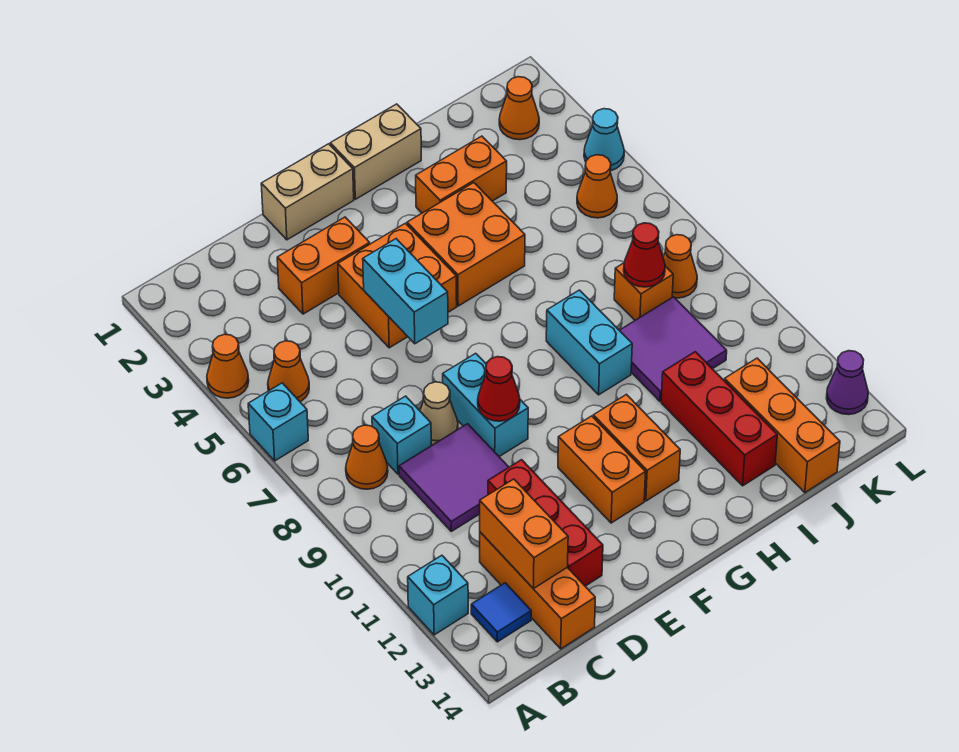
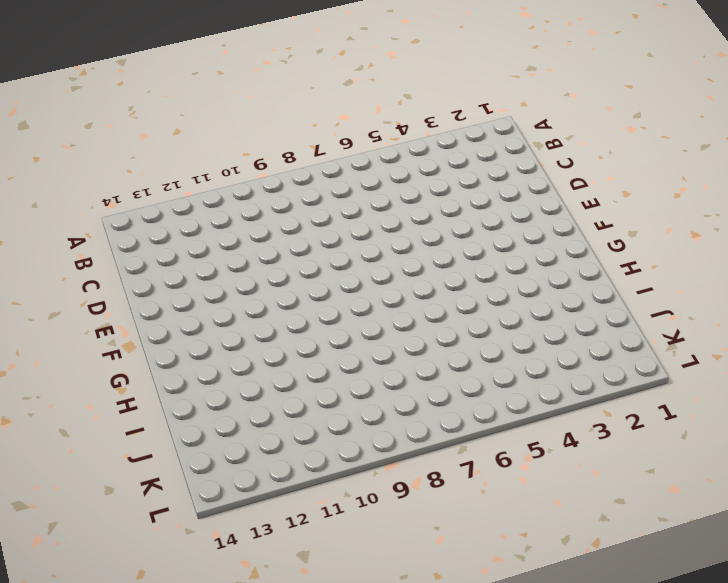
none -> orange cone A4 level 1
none -> cyan brick A6 level 1
none -> cyan brick A12 level 1
none -> orange cone B5 level 1

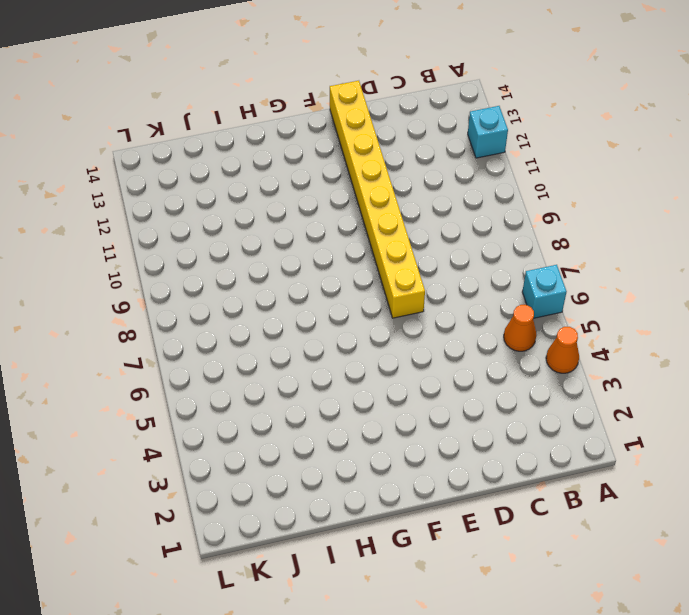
yellow brick E7:E14 level 1 -> cyan brick E8:E9 level 1
none -> orange cone B8 level 1
none -> blue tile B13 level 1
none -> cyan brick C8 level 1
none -> purple tile C9:D10 level 1

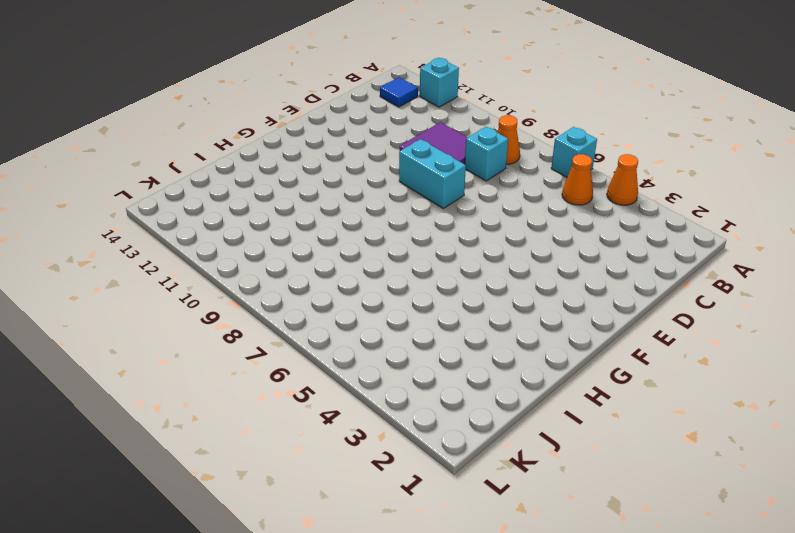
none -> orange brick C12:C14 level 1
none -> orange brick D3:E3 level 1
none -> tan cone D8 level 1
none -> red brick D11:D13 level 1

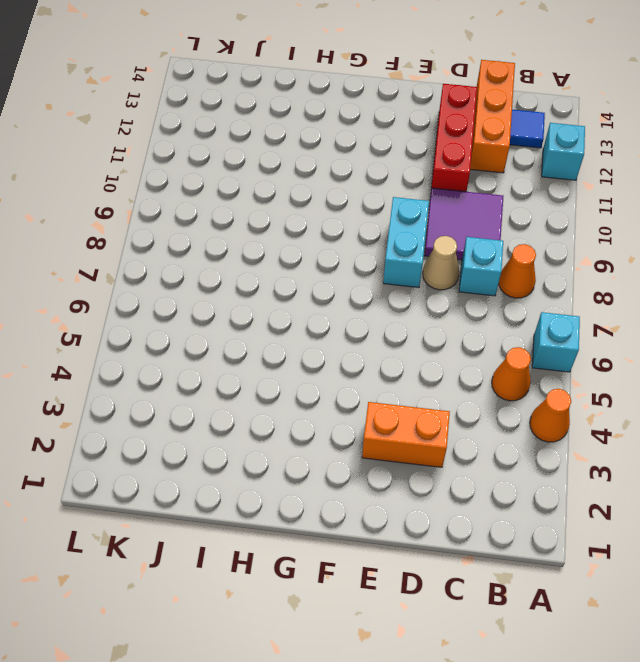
none -> tan brick E1:F1 level 1
none -> orange brick E4:F5 level 1
none -> orange brick F11:F12 level 1
none -> tan brick G1:H1 level 1

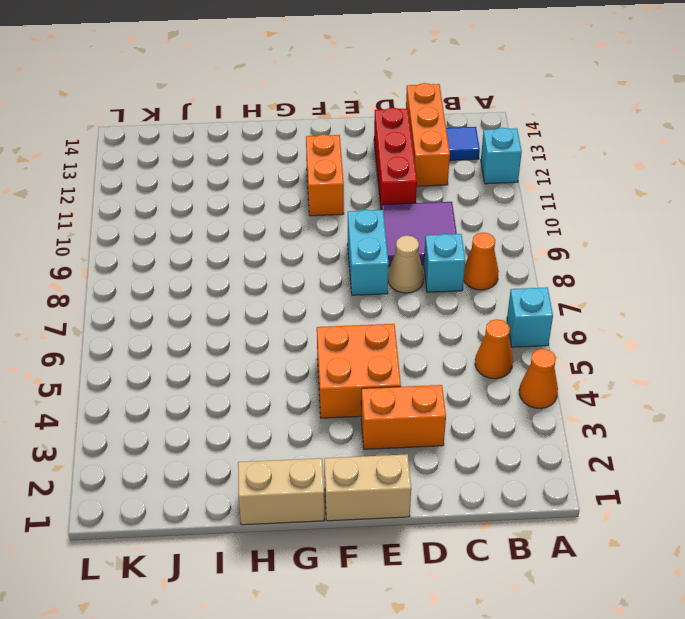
none -> orange brick G4:H5 level 1
none -> orange brick G11:G12 level 1
none -> orange brick H3:I3 level 1
none -> cyan brick H8:H9 level 1

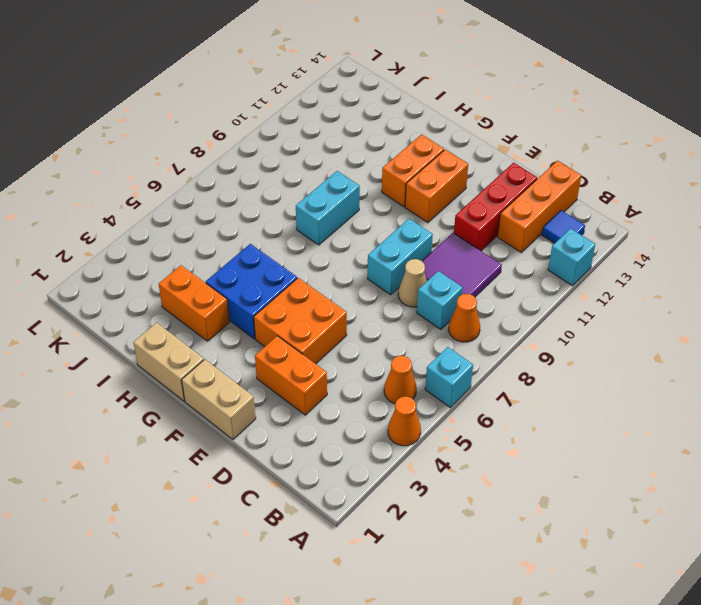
blue brick G4:H5 level 1 -> orange brick G4:H5 level 1
none -> purple tile I9:J10 level 1
none -> red brick I11:I13 level 1
none -> orange brick J8 level 1
none -> orange brick J12:J14 level 1

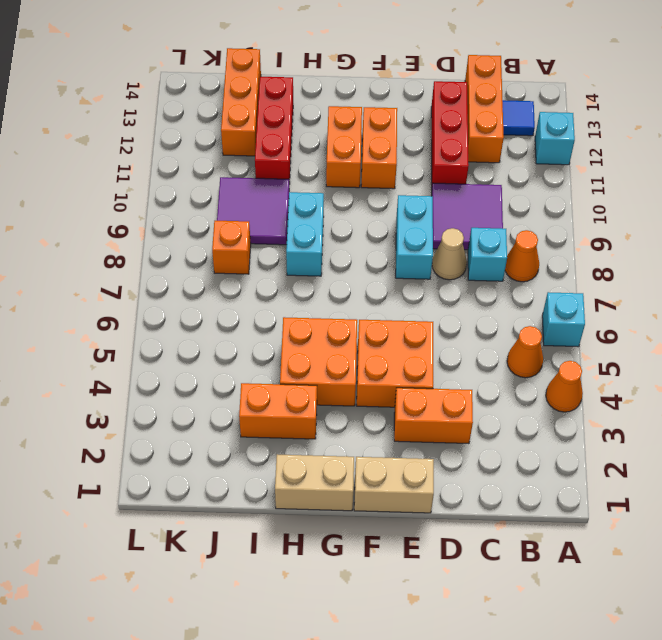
none -> orange cone K2 level 1
none -> orange cone K5 level 1
none -> orange cone K8 level 1
none -> cyan cone L4 level 1

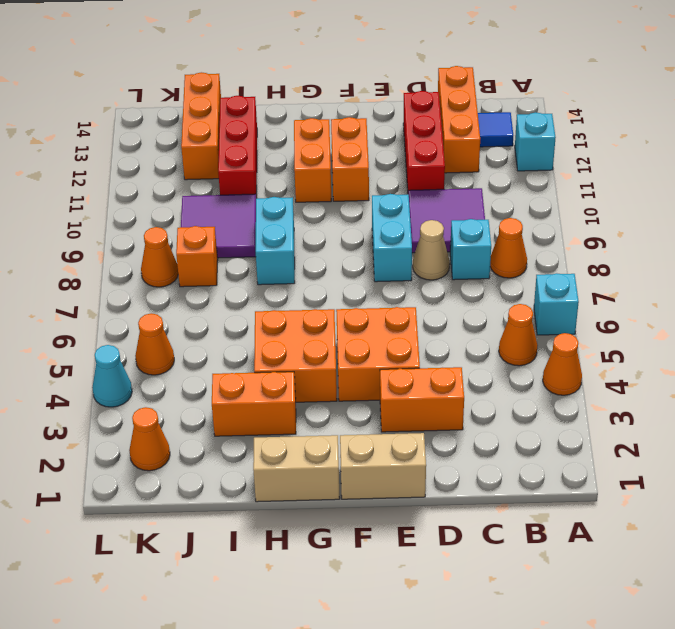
none -> purple cone L13 level 1
none -> orange brick C12:C13 level 2
none -> cyan brick E5:E6 level 2
none -> red cone E9 level 2

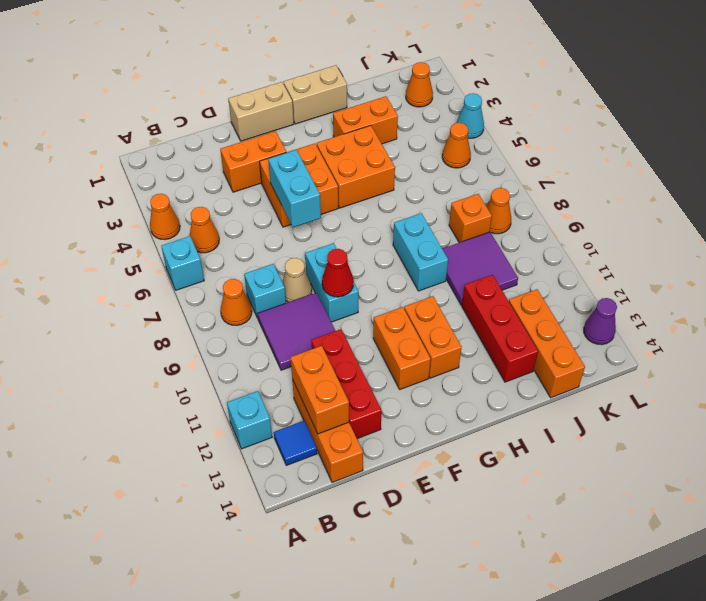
none -> red cone J8 level 2

